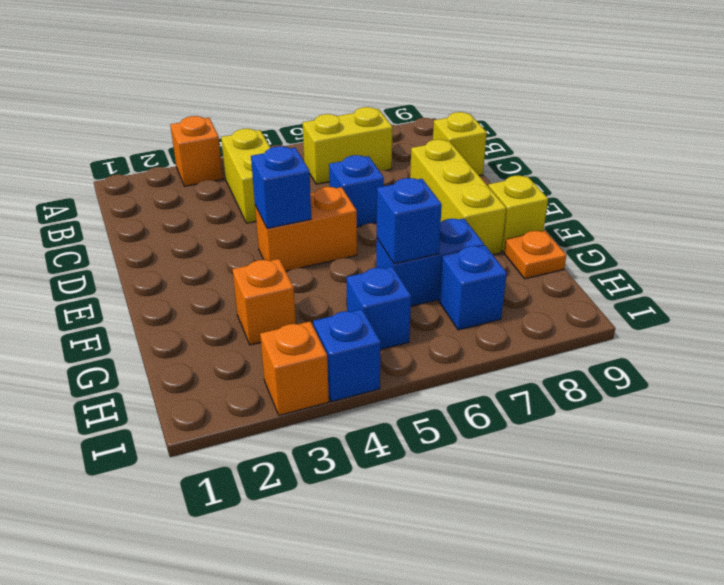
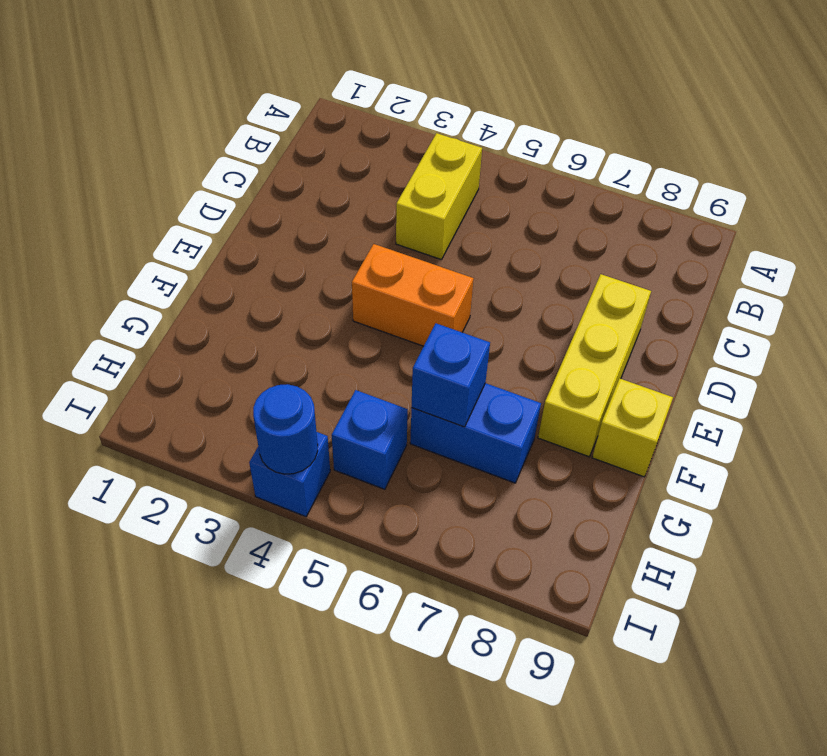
blue round brick I4 level 2 -> none
none -> orange brick A3 level 1
none -> yellow brick B6:B7 level 1
none -> yellow brick C9 level 1

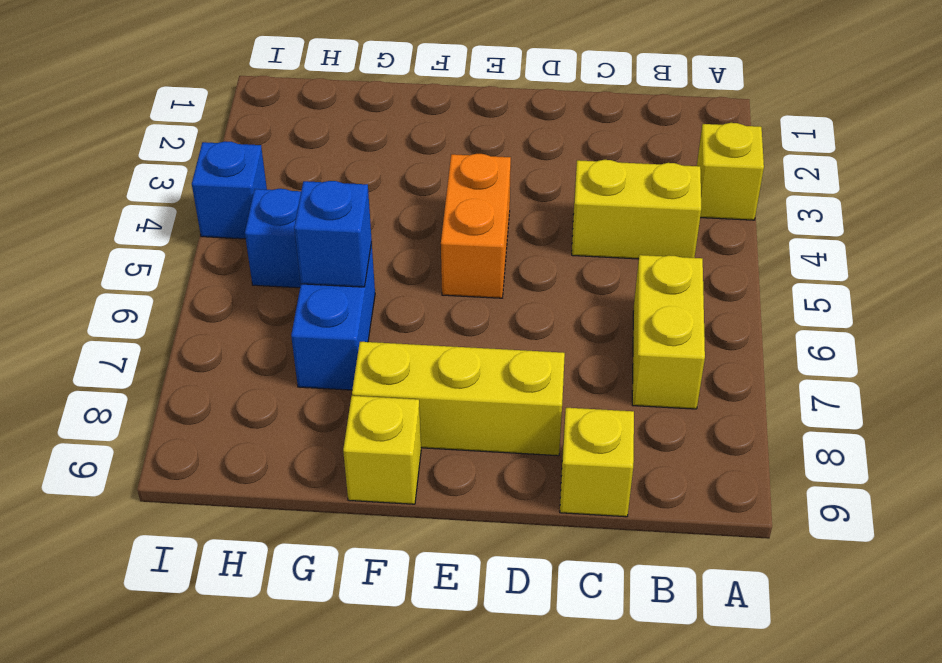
yellow brick A3 level 1 -> orange brick A3 level 1
none -> blue brick D6 level 1
none -> orange brick G3 level 1
none -> orange plate G9 level 1

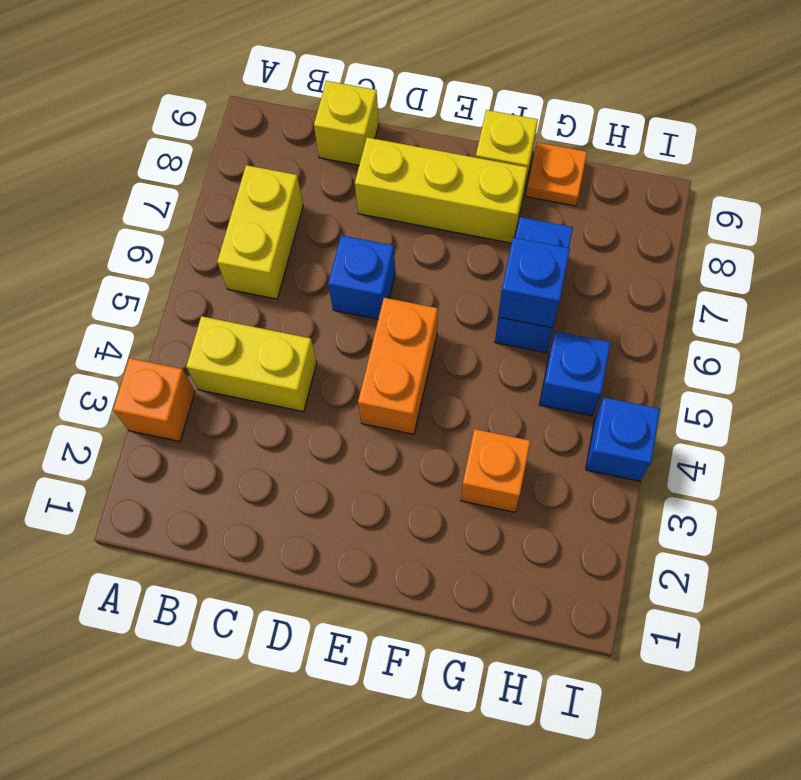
none -> blue brick H7 level 1
none -> orange brick I3 level 1
none -> blue brick E4 level 2

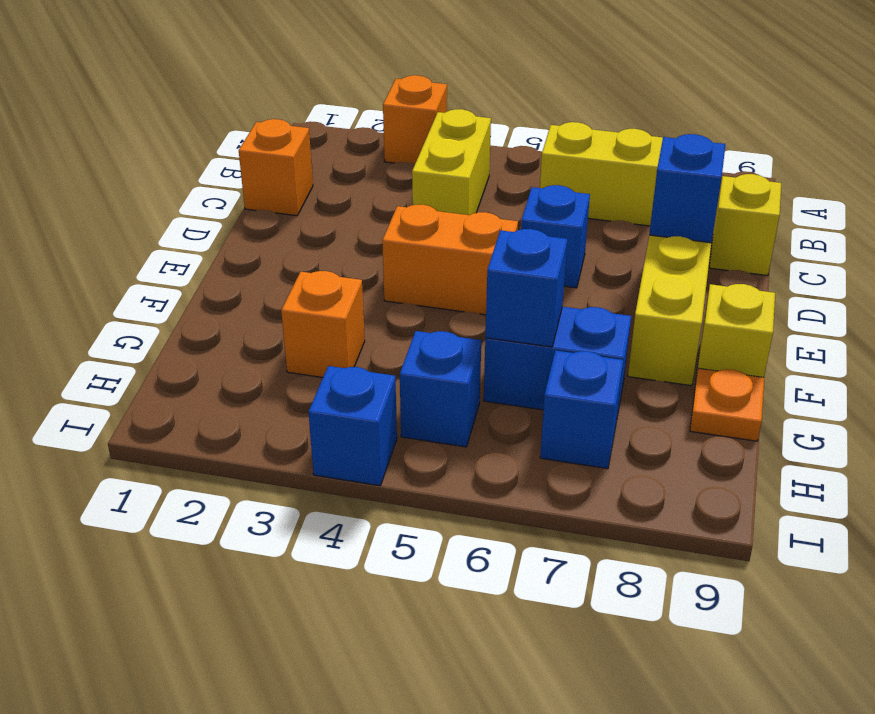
orange brick C1 level 1 -> orange brick I3 level 1
blue brick D8 level 2 -> blue brick E4 level 2

